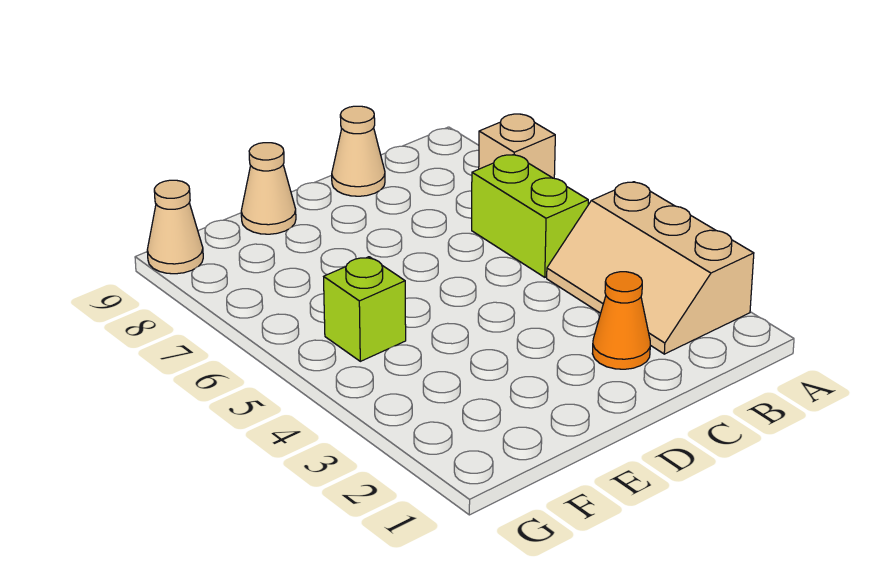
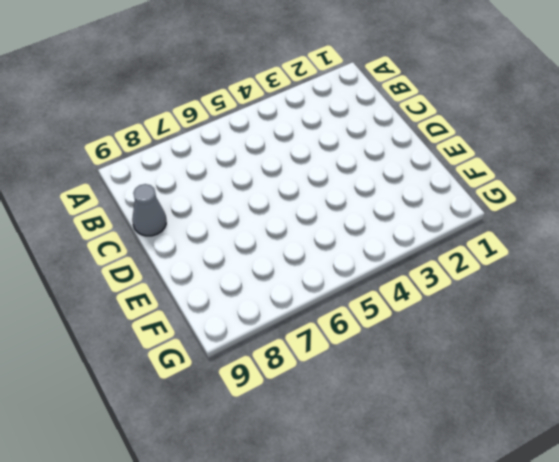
grey cone C9 level 1 -> tan cone C9 level 1
none -> tan slope A2:B4 level 1 top A
none -> tan brick A7 level 1

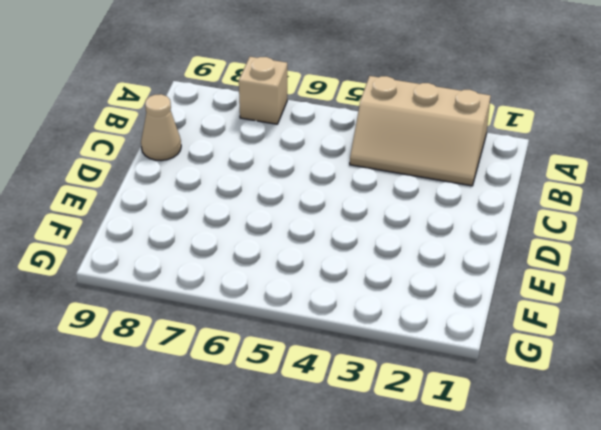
none -> lime brick B5:B6 level 1
none -> orange cone C2 level 1

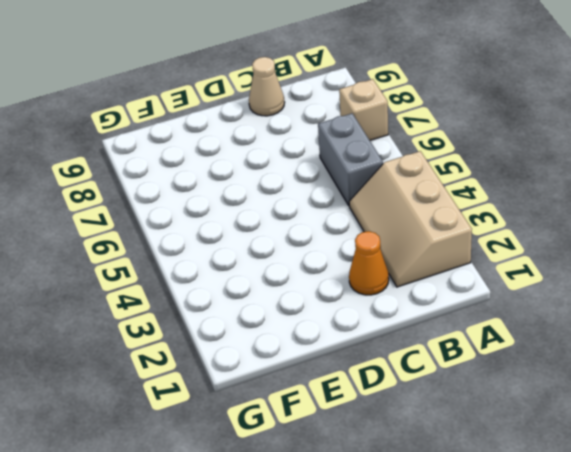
grey brick B5:B6 level 1 -> lime brick B5:B6 level 1
none -> tan cone E9 level 1
none -> lime brick F5 level 1

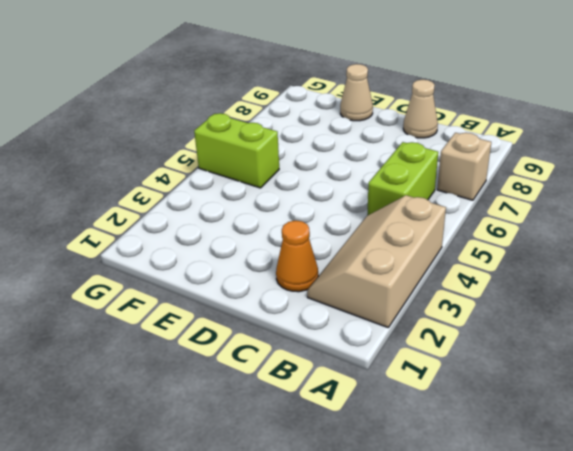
lime brick F5:G5 level 1 -> lime brick F5 level 1
none -> tan cone G9 level 1

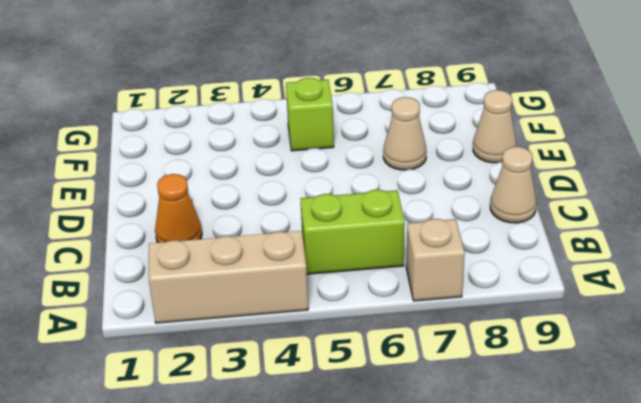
tan cone E7 level 1 -> tan cone G9 level 1

